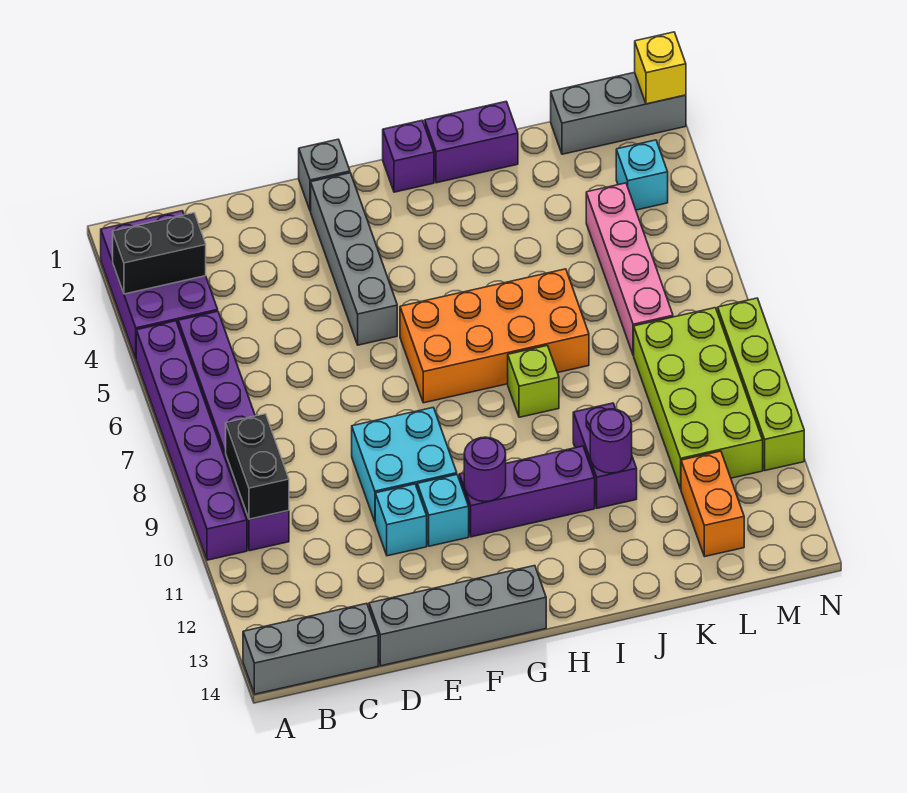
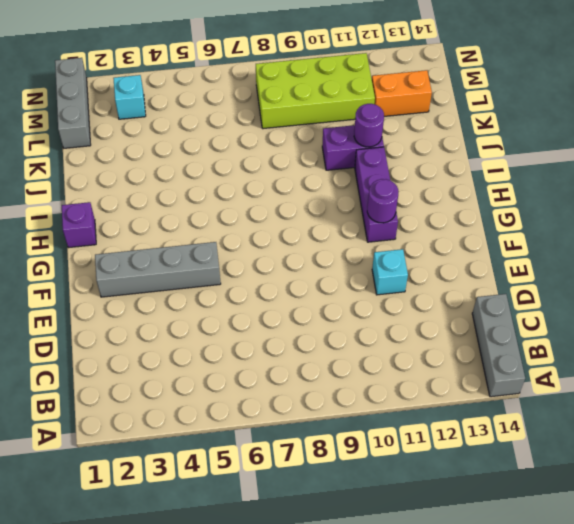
none -> purple brick A2:B4 level 1
none -> purple brick A5:A10 level 1
none -> purple brick B5:B10 level 1

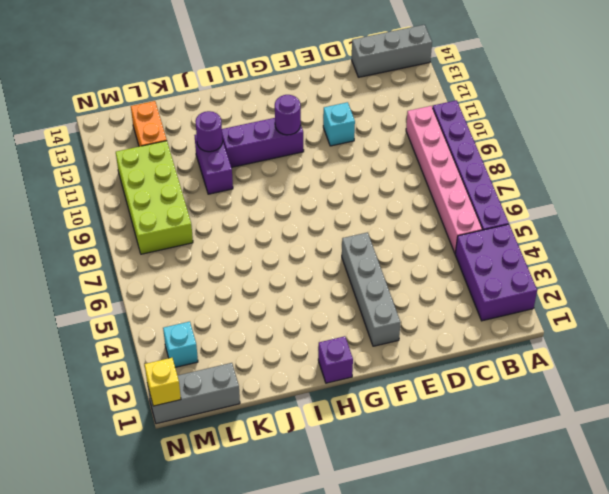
pink brick B5:B10 level 1 -> purple brick B5:B10 level 1
none -> grey brick D14:G14 level 1
none -> cyan brick E9:F10 level 1
none -> grey brick F1 level 1

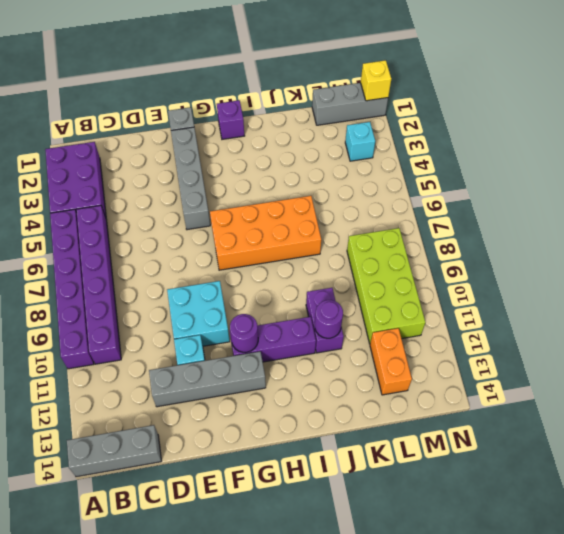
grey brick D12:G12 level 1 -> grey brick D14:G14 level 1
none -> cyan brick F11 level 1
none -> purple brick I1:J1 level 1
none -> lime brick I8 level 1

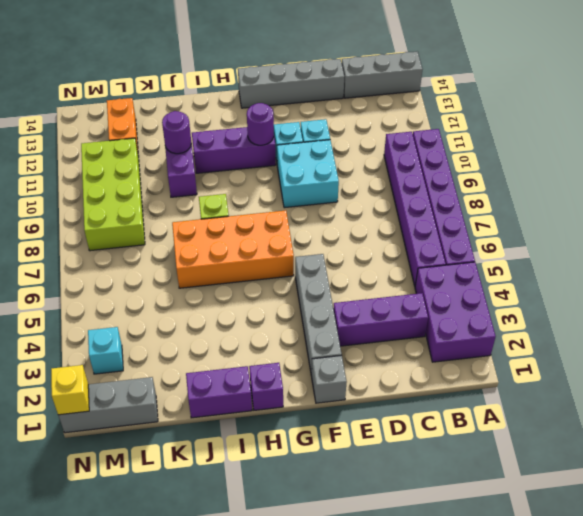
purple brick C3:E3 level 1 -> none
none -> pink brick L4:L7 level 1
none -> lime brick N8:N11 level 1
none -> black brick A3:B3 level 2

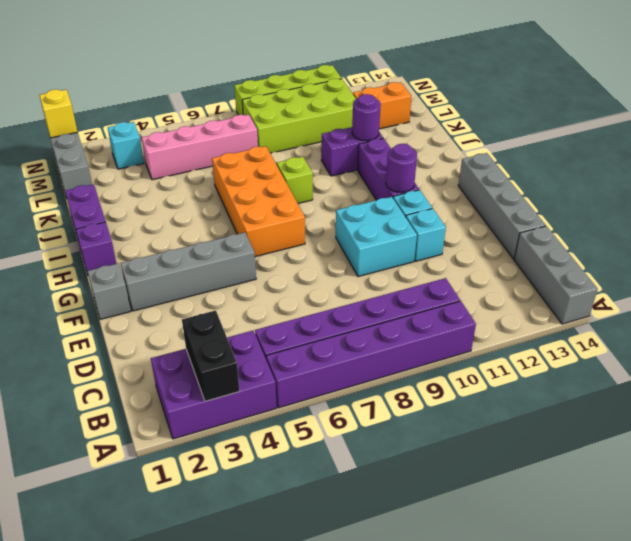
none -> black brick B9:B10 level 2

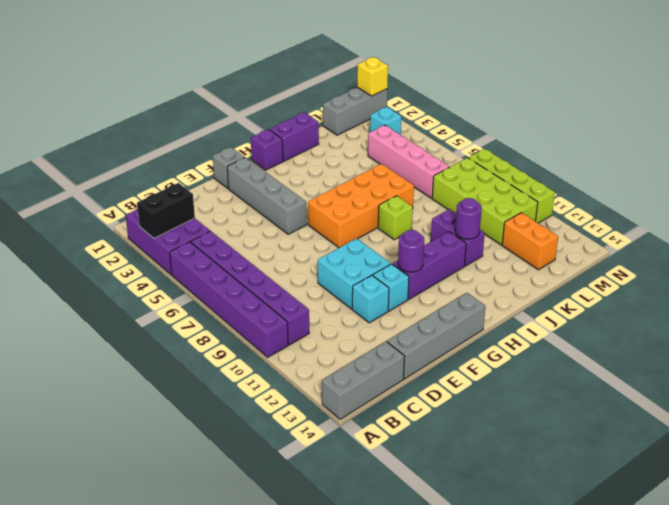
none -> black brick B9:B10 level 2

